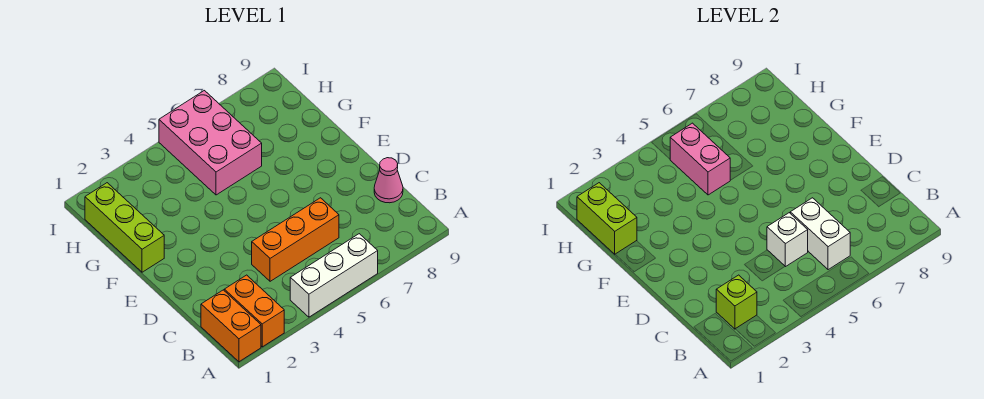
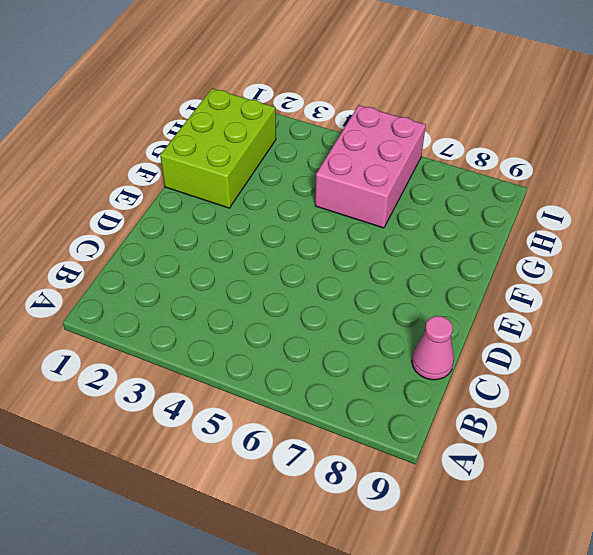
lime brick F1:H2 level 1 -> lime brick F1:H1 level 1
none -> orange brick A1:B1 level 1
none -> orange brick A2:B2 level 1
none -> white brick A4:A6 level 1

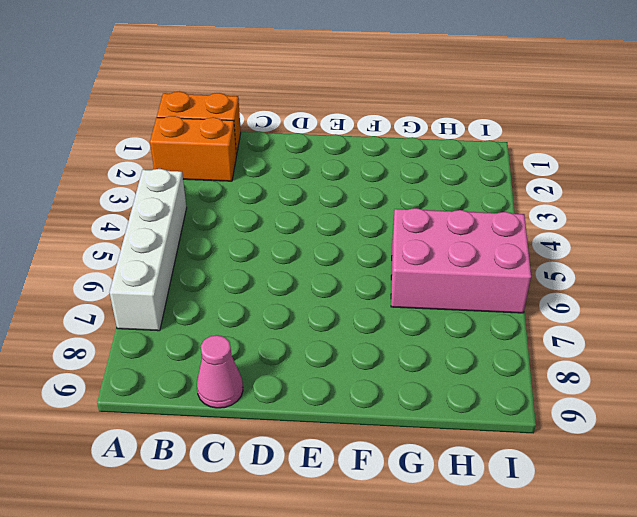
white brick A4:A7 level 1 -> white brick A4:A6 level 1
none -> orange brick C4:C6 level 1
none -> lime brick F1:H1 level 1
none -> lime brick B2 level 2

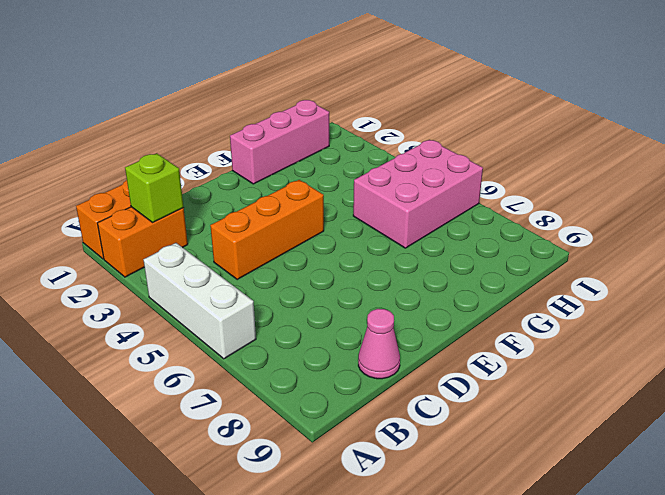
orange brick C4:E4 level 1 -> orange brick C4:C6 level 1
pink brick F1:H1 level 1 -> lime brick F1:H1 level 1
none -> white brick B6:C6 level 2
none -> white brick C5 level 2
none -> lime brick G1:H1 level 2

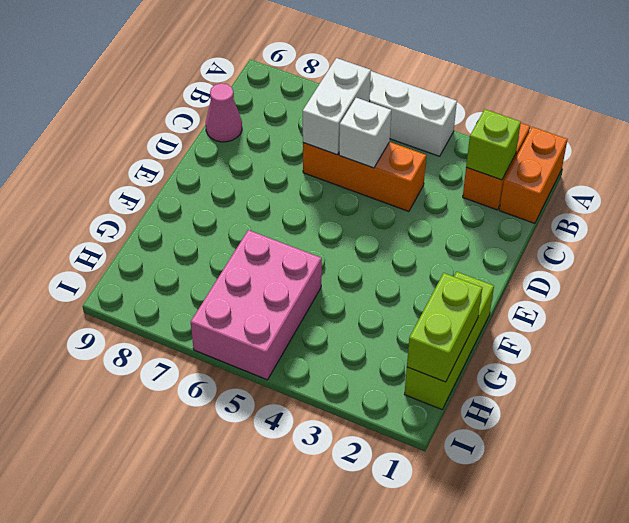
none -> pink brick G5:H5 level 2

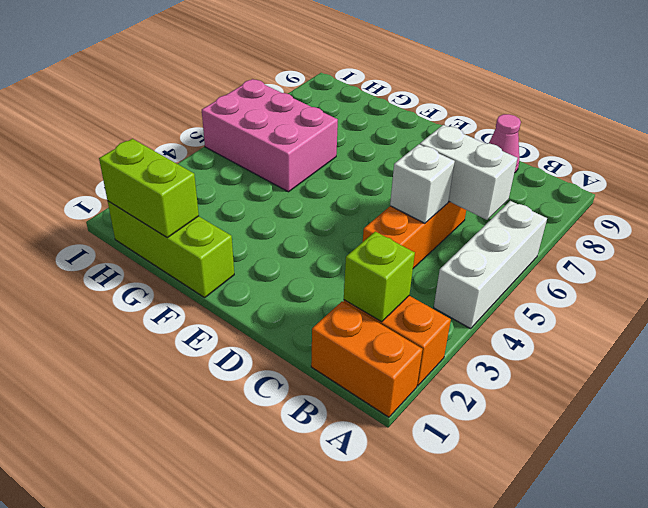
none -> pink brick G5:H5 level 2

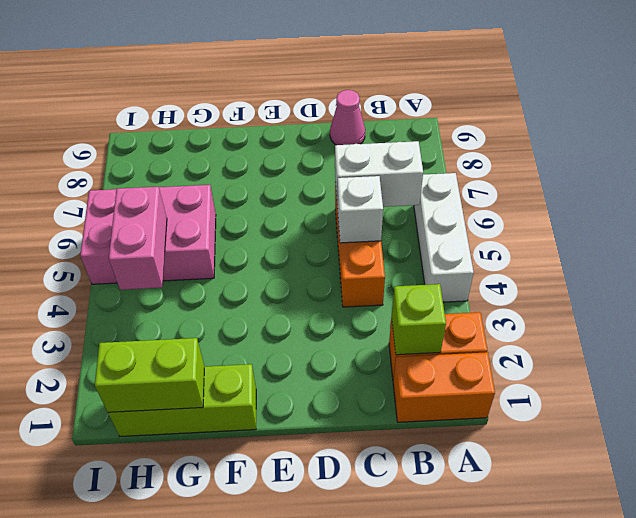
pink brick H4:H5 level 2 -> pink brick G5:H5 level 2

